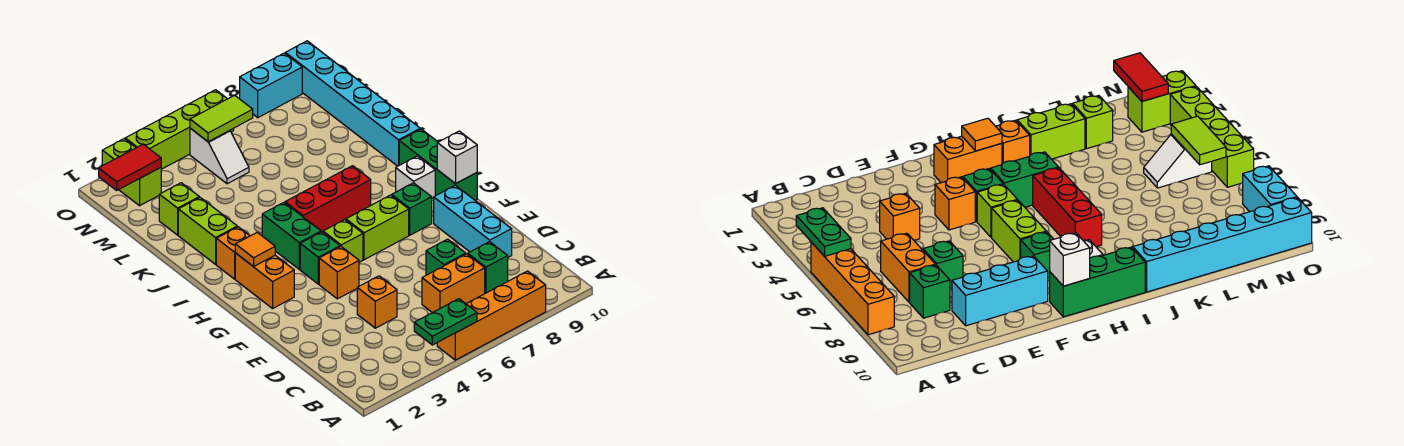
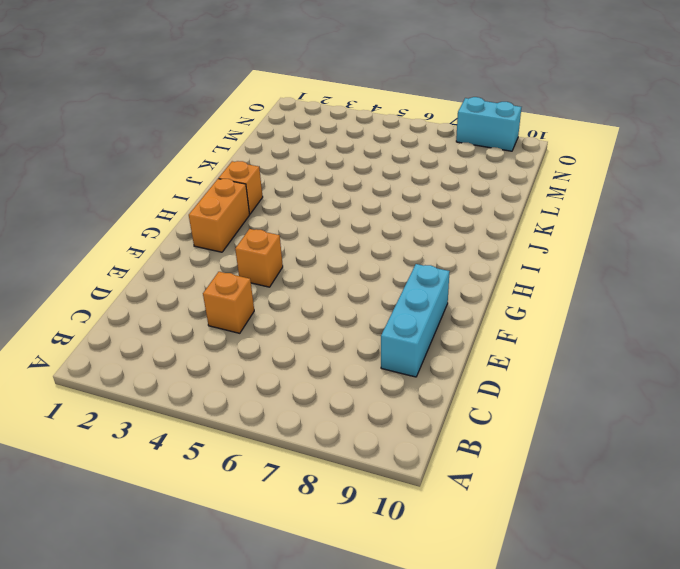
none -> orange brick A5:A8 level 1
none -> orange brick C6:C7 level 1
none -> green brick C8 level 1

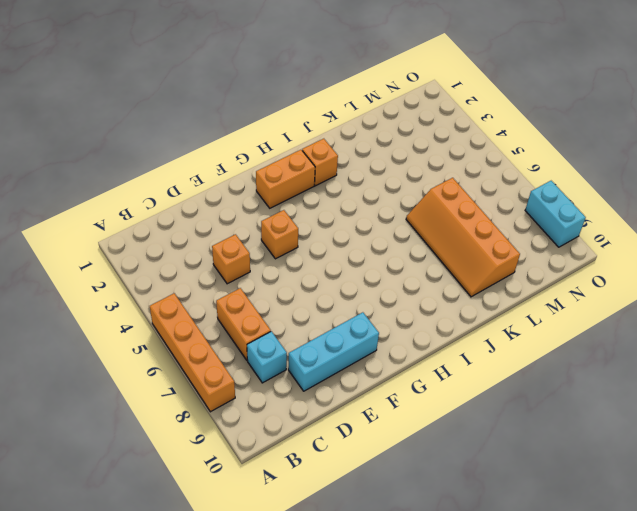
cyan brick C8 level 1 -> green brick C8 level 1
orange slope K6:L9 level 1 top L -> none
none -> green brick D7 level 1
none -> green brick G4 level 1
none -> lime brick G5 level 1

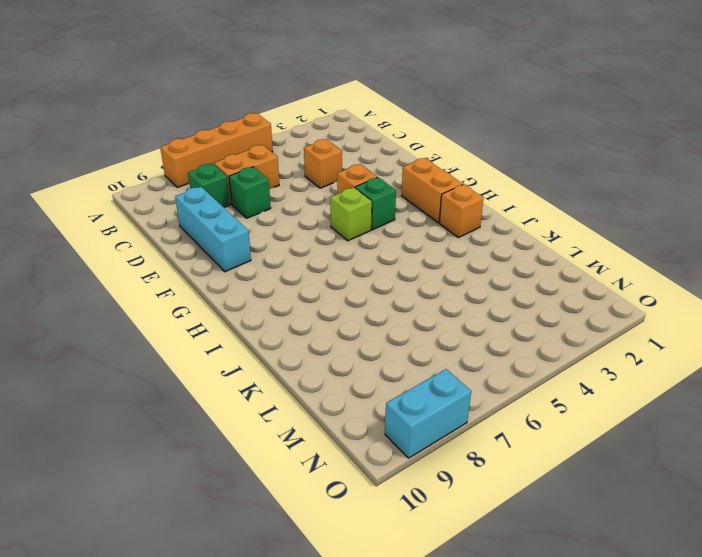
none -> lime brick G6:G7 level 1
none -> green brick G8 level 1
none -> green brick G10:I10 level 1

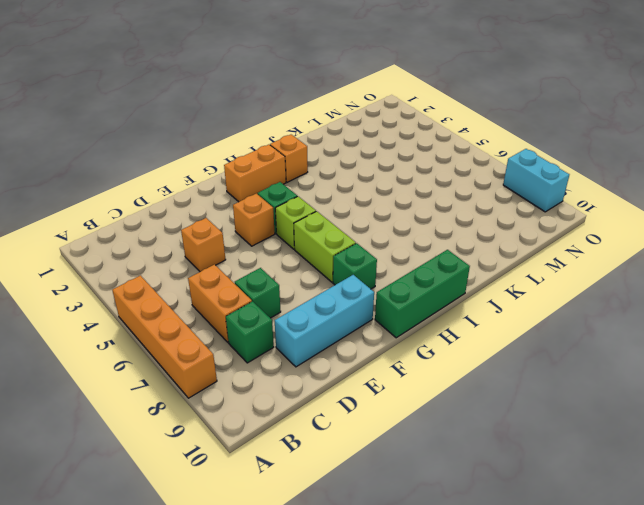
none -> green brick H4:I4 level 1
none -> white brick H9 level 1
none -> red brick I5:I7 level 1

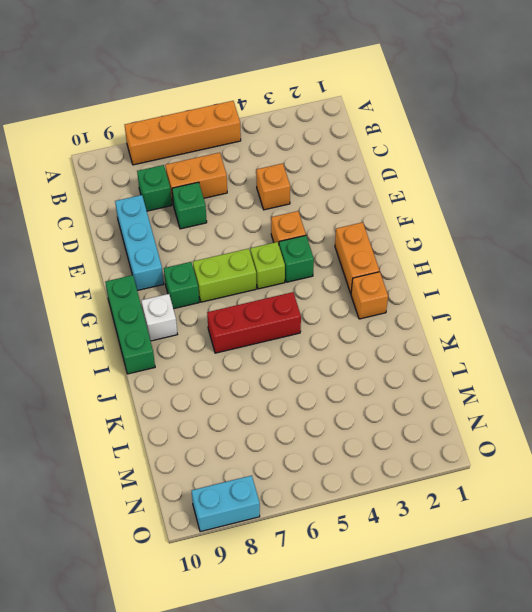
none -> green brick H4:I4 level 1
none -> lime brick J2:K2 level 1
none -> cyan brick J10:O10 level 1

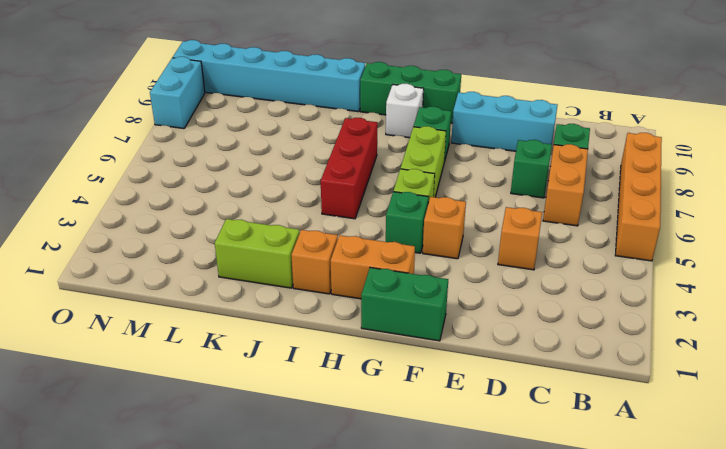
green brick F1:G1 level 1 -> green brick H4:I4 level 1
none -> lime brick L2 level 1
none -> white slope M5:N5 level 1 top N
none -> lime brick N2:O2 level 1

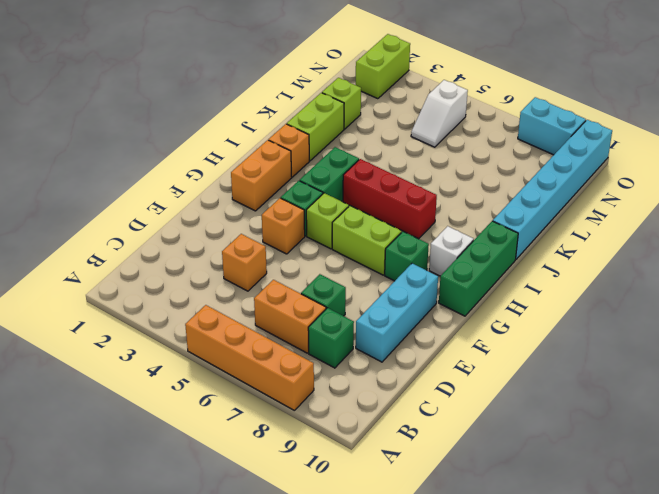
none -> lime brick O3:O6 level 1
none -> green plate A4:A5 level 2
none -> white brick G10 level 2

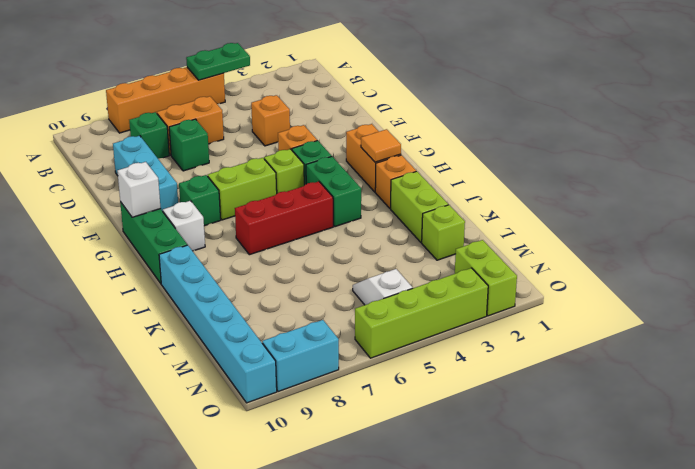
none -> red tile N1:N2 level 2
none -> lime tile N5:N6 level 2

